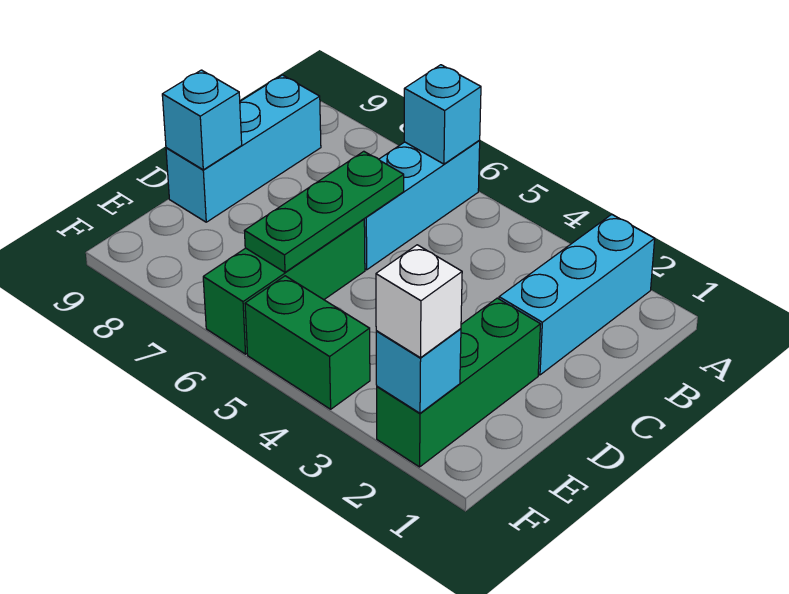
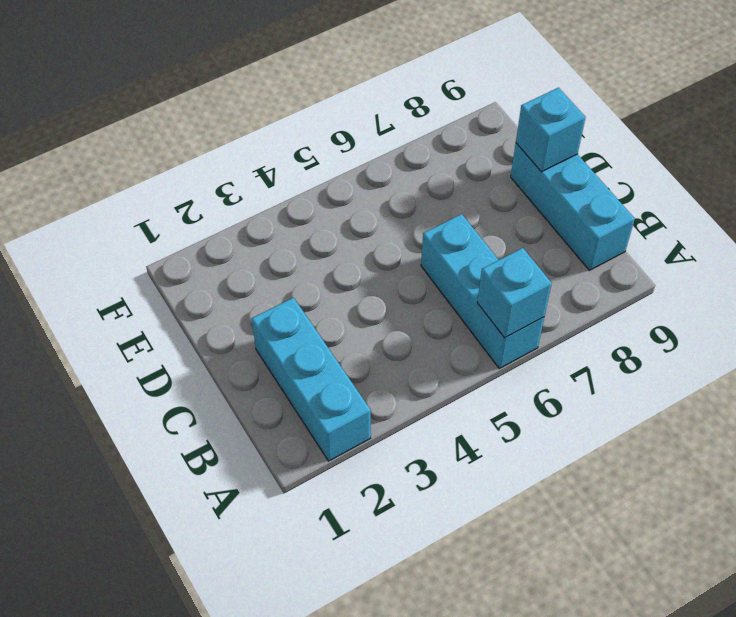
none -> green brick D2:F2 level 1
none -> green brick D6:F6 level 1

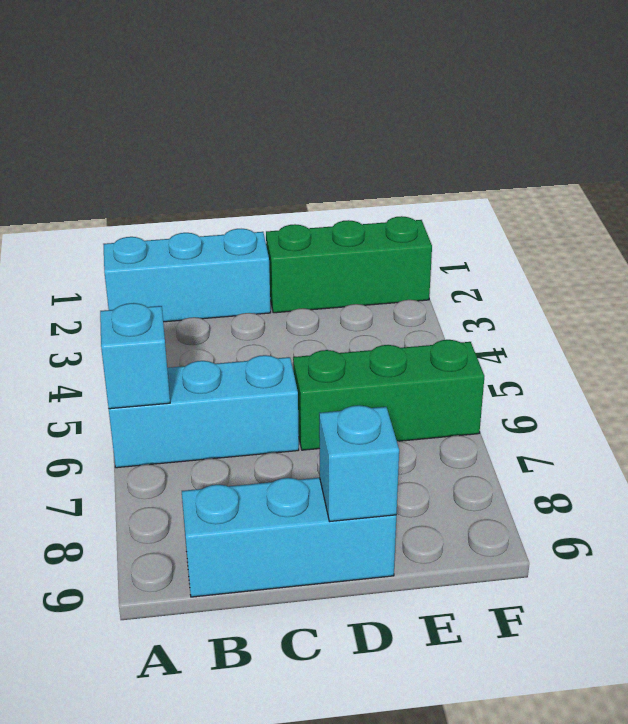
none -> green brick F4:F5 level 1
none -> green plate C6:E6 level 2

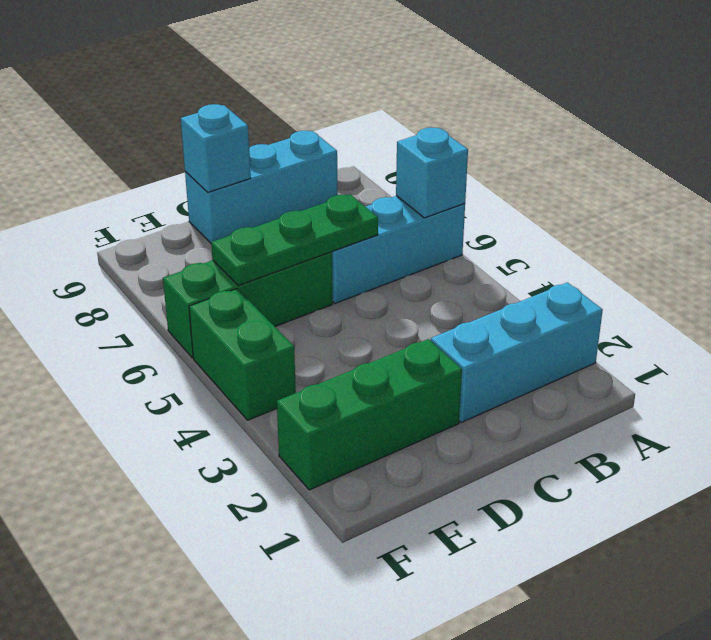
none -> cyan brick F2 level 2
none -> white brick F2 level 3

